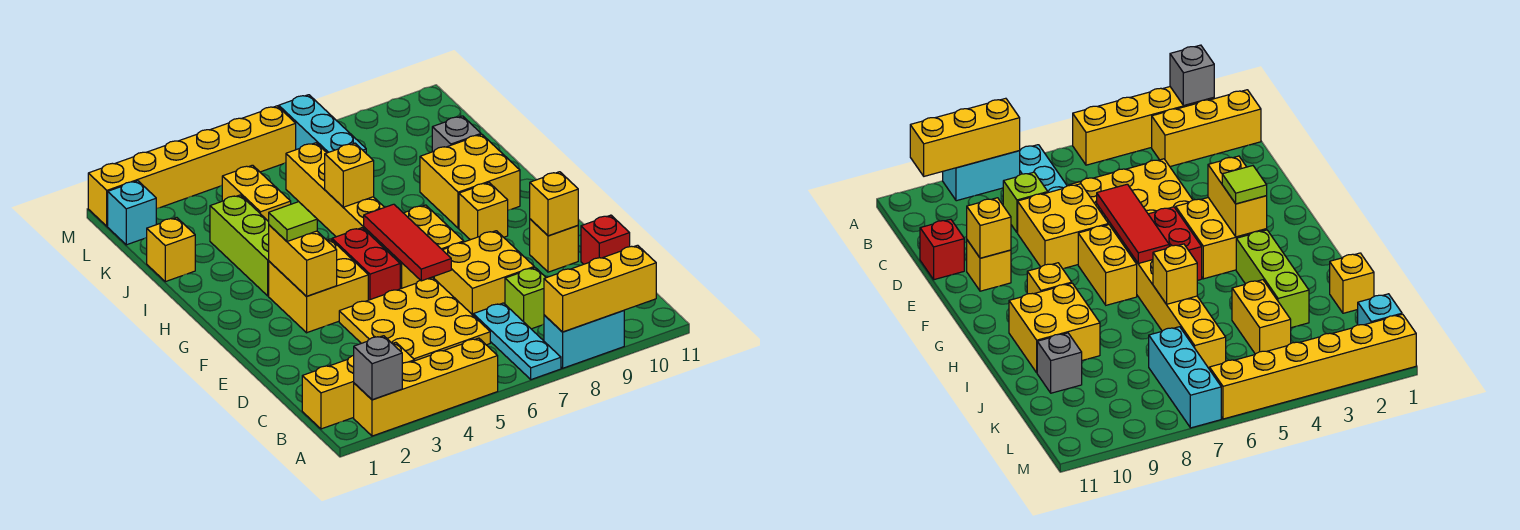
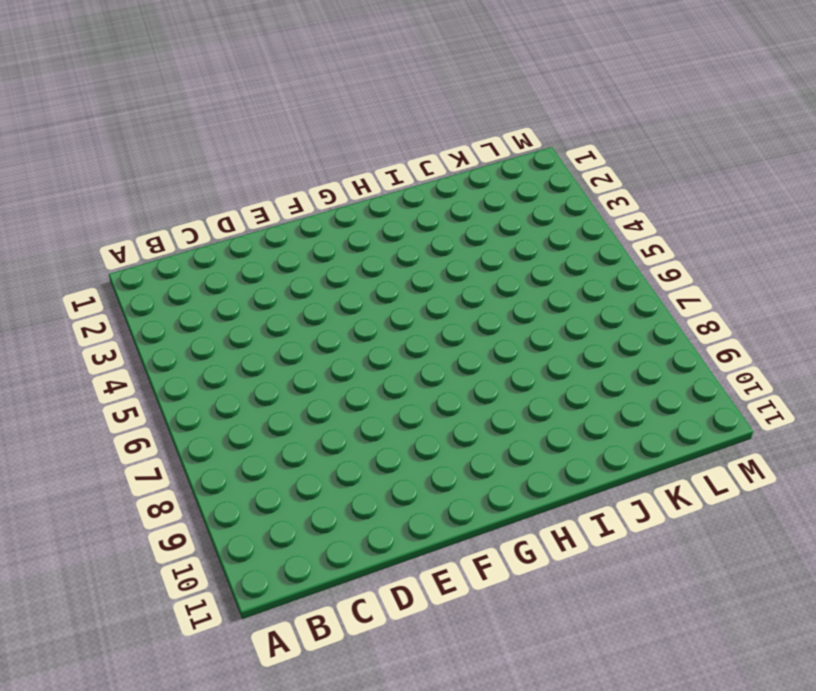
none -> yellow brick A2:A5 level 1
none -> cyan plate A7:C7 level 1
none -> cyan brick A8:A9 level 1

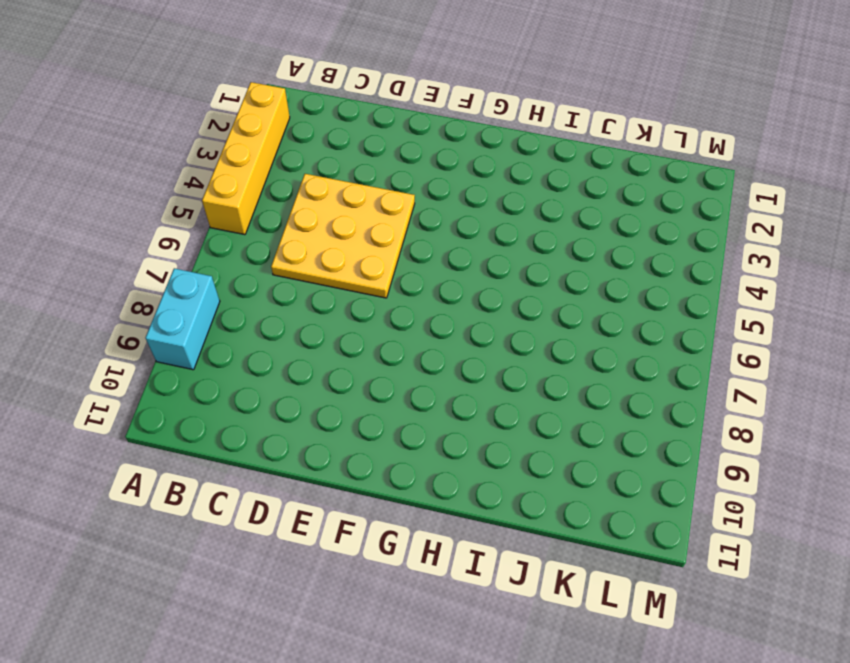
none -> cyan plate A7:C7 level 1
none -> yellow brick B1:B3 level 1
none -> lime brick C8 level 1

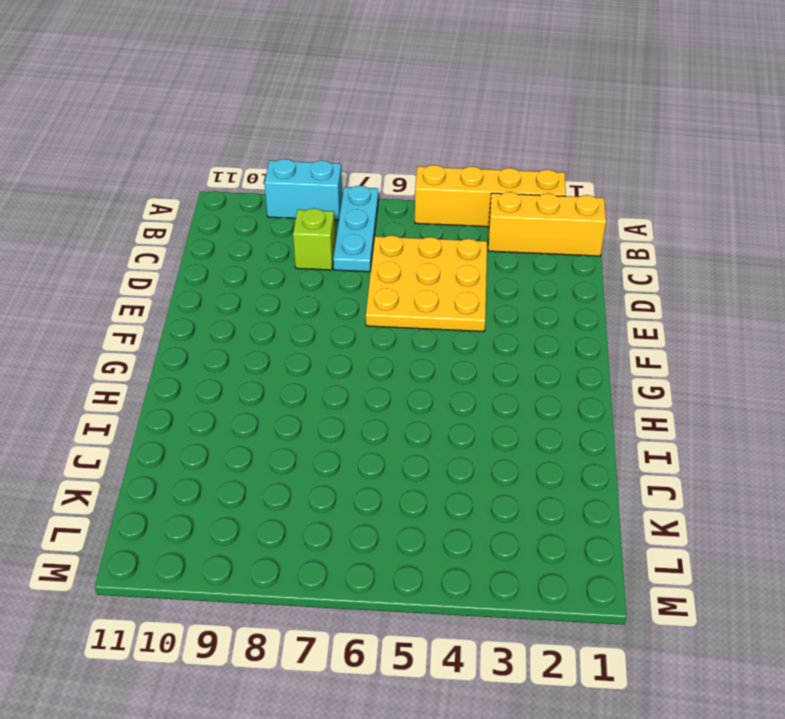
none -> yellow brick D7:E8 level 1
none -> red brick D11 level 1
none -> yellow brick E10 level 1

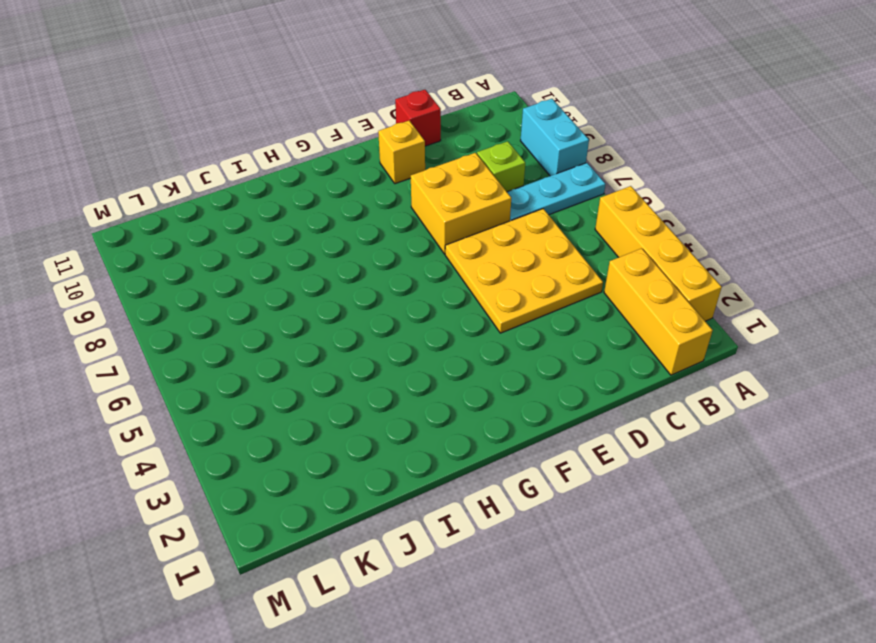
none -> yellow brick F3:G4 level 1
none -> red brick F5:G5 level 1
none -> yellow brick F6:K6 level 1

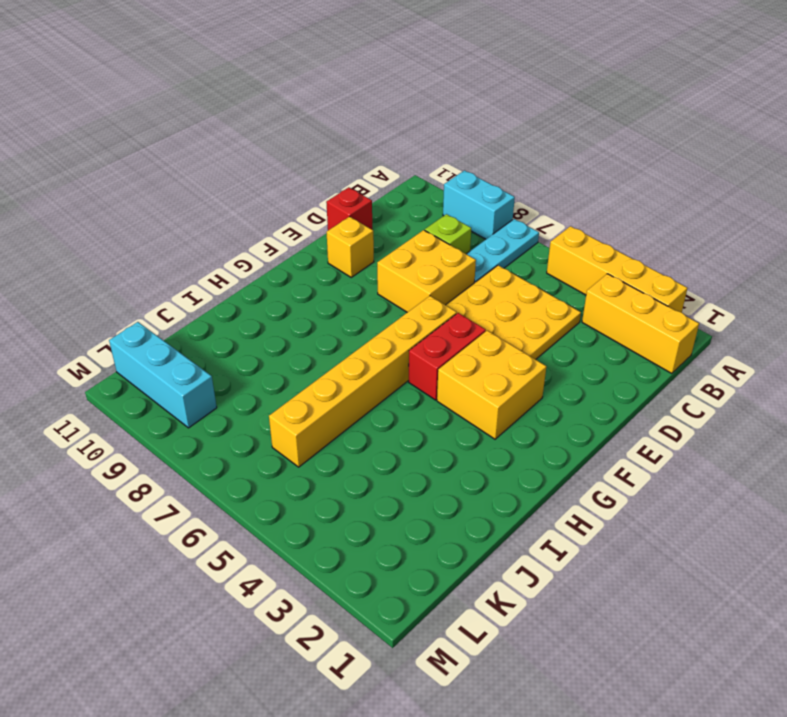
cyan brick L9:L11 level 1 -> cyan brick K7:M7 level 1
none -> yellow brick F7:G7 level 1
none -> yellow brick G9 level 1
none -> lime brick H3:J3 level 1

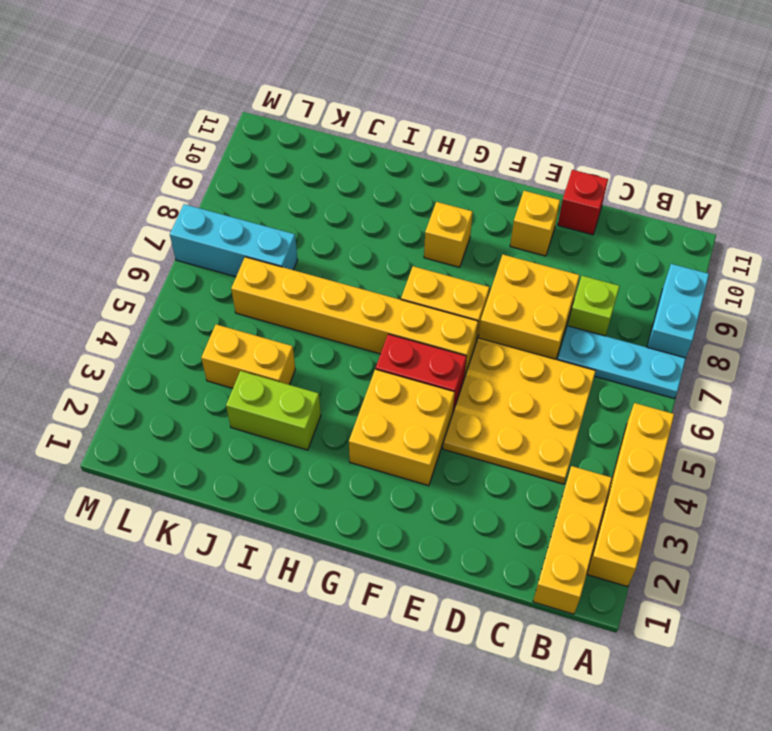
lime brick I3:J3 level 1 -> lime brick H3:J3 level 1
none -> yellow brick H9:I10 level 1
none -> yellow brick J1 level 1
none -> grey brick J10 level 1

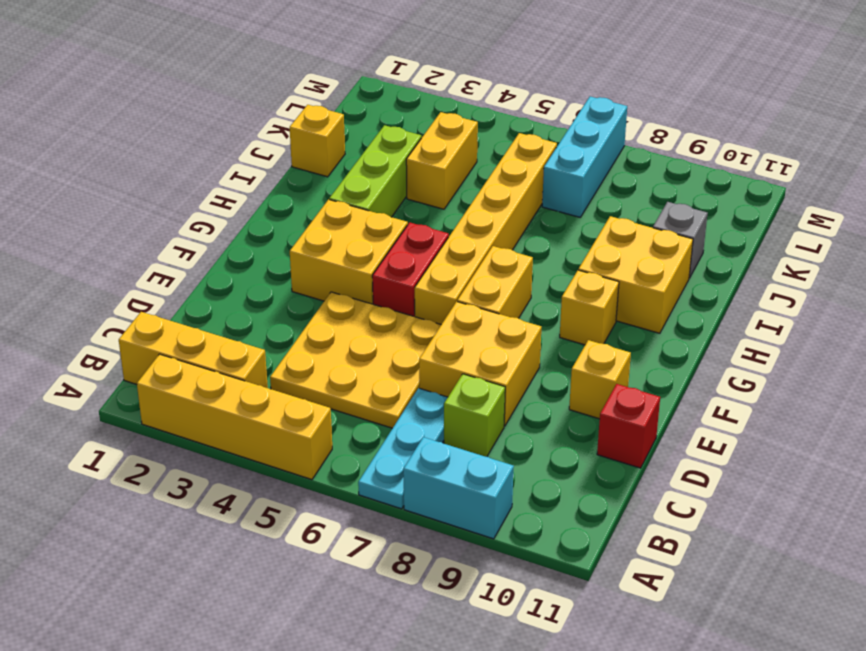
none -> cyan brick L1 level 1
none -> yellow brick M1:M6 level 1
none -> grey brick A2 level 2

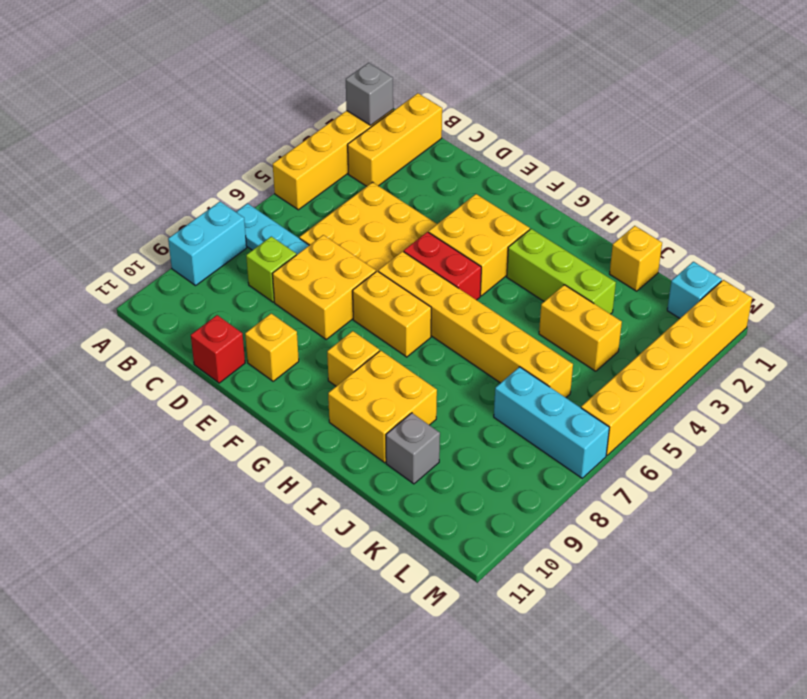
none -> yellow brick A8:A10 level 2
none -> red tile E6:G6 level 2
none -> yellow brick E10 level 2

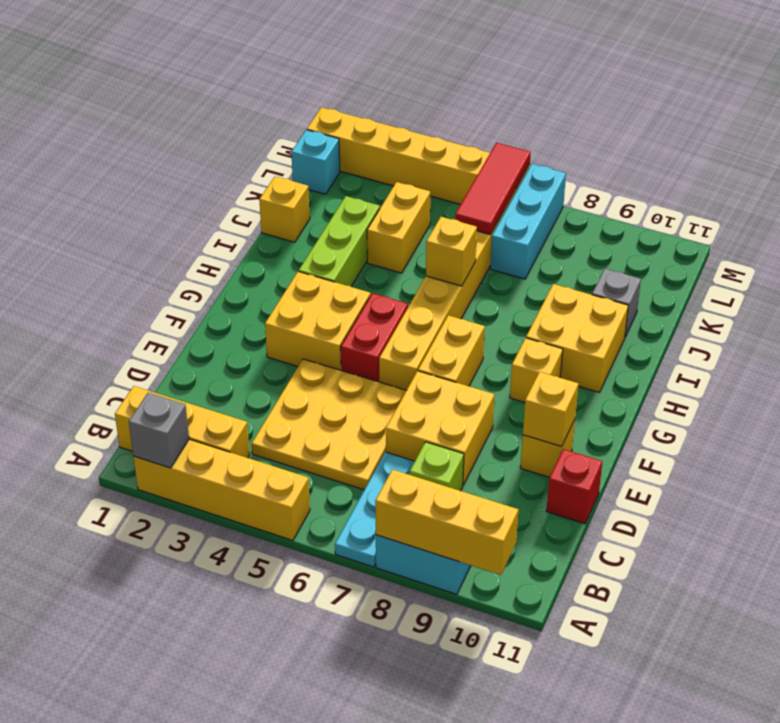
red tile K6:M6 level 2 -> red tile E6:G6 level 2
none -> yellow brick F3:G3 level 2
none -> lime tile G3 level 3

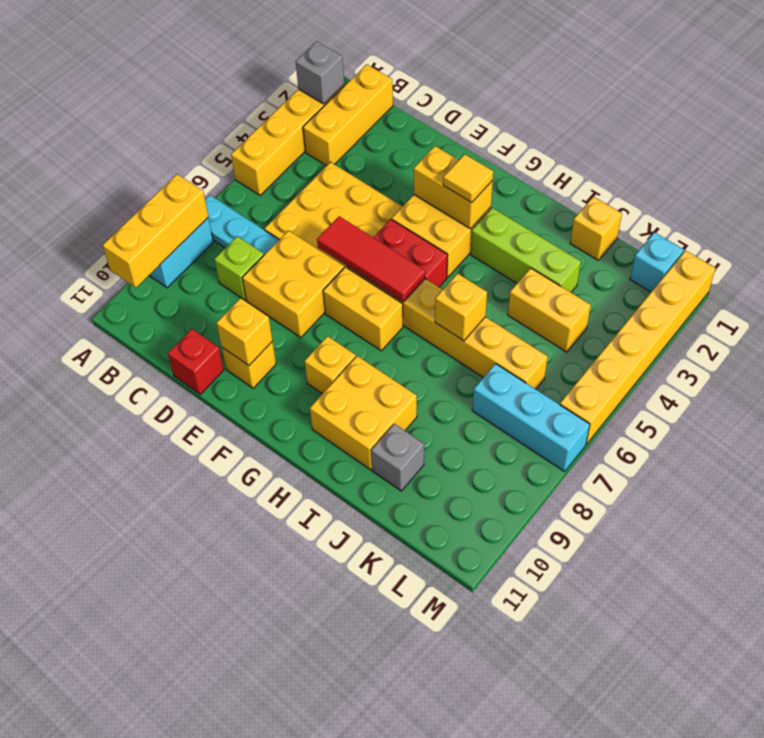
yellow tile G3 level 3 -> lime tile G3 level 3

